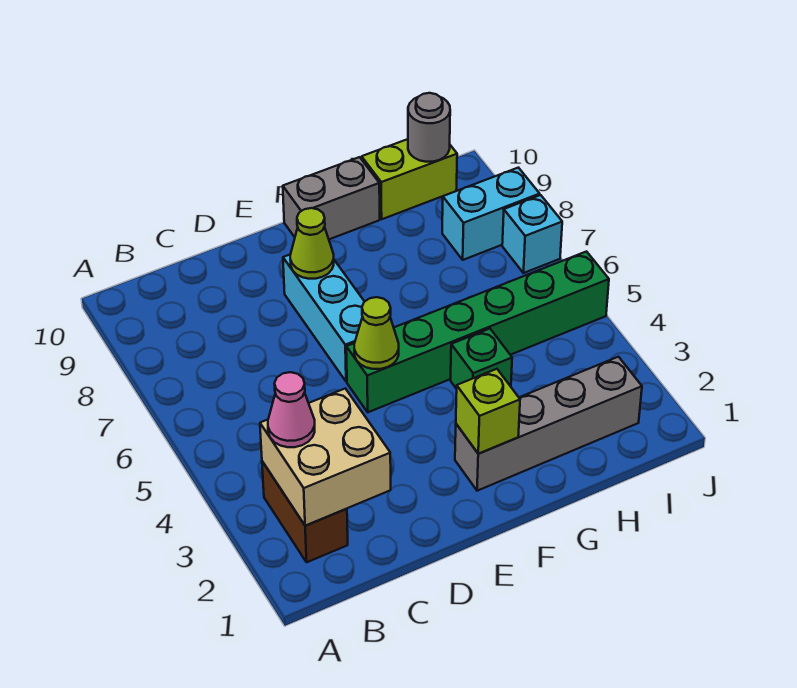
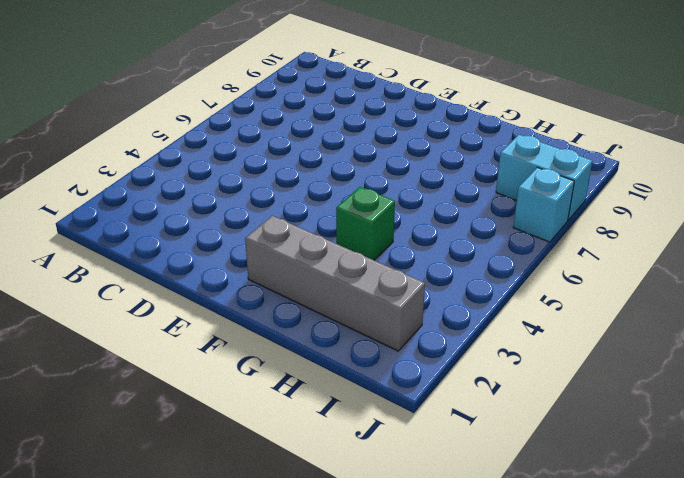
none -> brown brick B2:B3 level 1
none -> green brick E5:J5 level 1
none -> cyan brick E6:E8 level 1

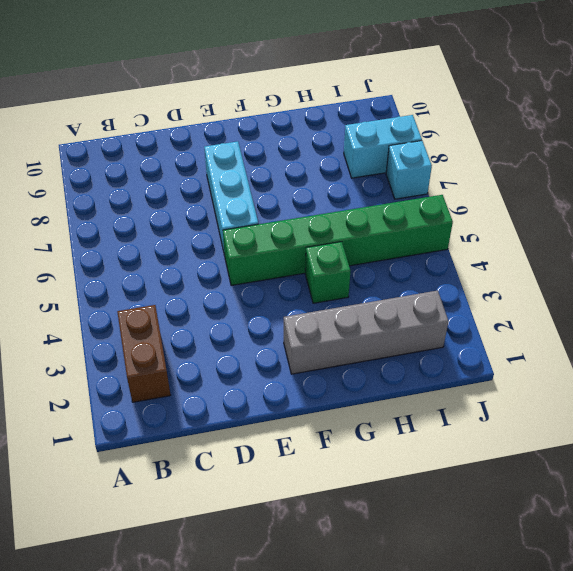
none -> grey brick F10:G10 level 1
none -> lime brick H10:I10 level 1
none -> tan brick B2:C3 level 2

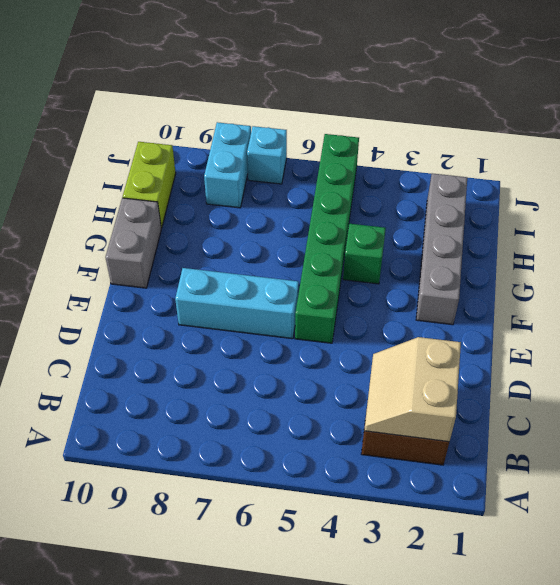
tan slope B2:C3 level 2 top 2 -> tan brick B2:C3 level 2
none -> lime cone E5 level 2
none -> lime cone E8 level 2
none -> lime brick F2 level 2

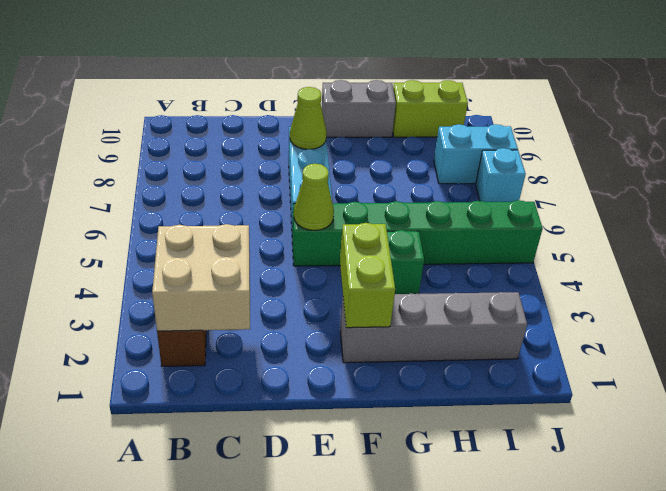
lime brick F2:F3 level 2 -> lime brick F2 level 2
none -> grey round brick I10 level 2
none -> pink cone B3 level 3

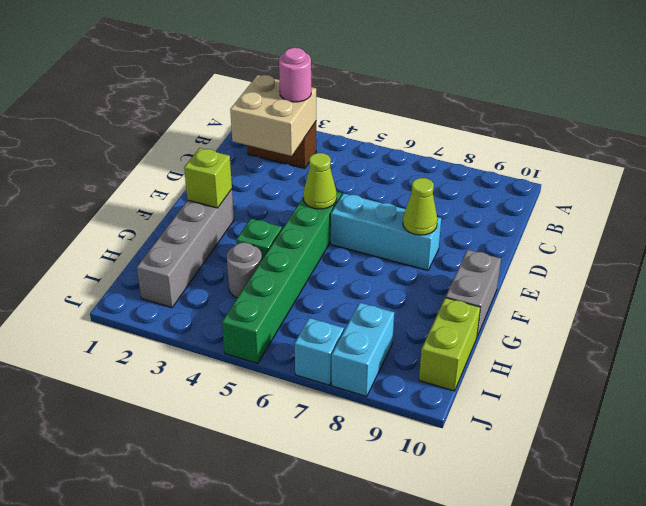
pink round brick B3 level 3 -> pink cone B3 level 3
grey round brick H4 level 1 -> grey round brick I10 level 2

